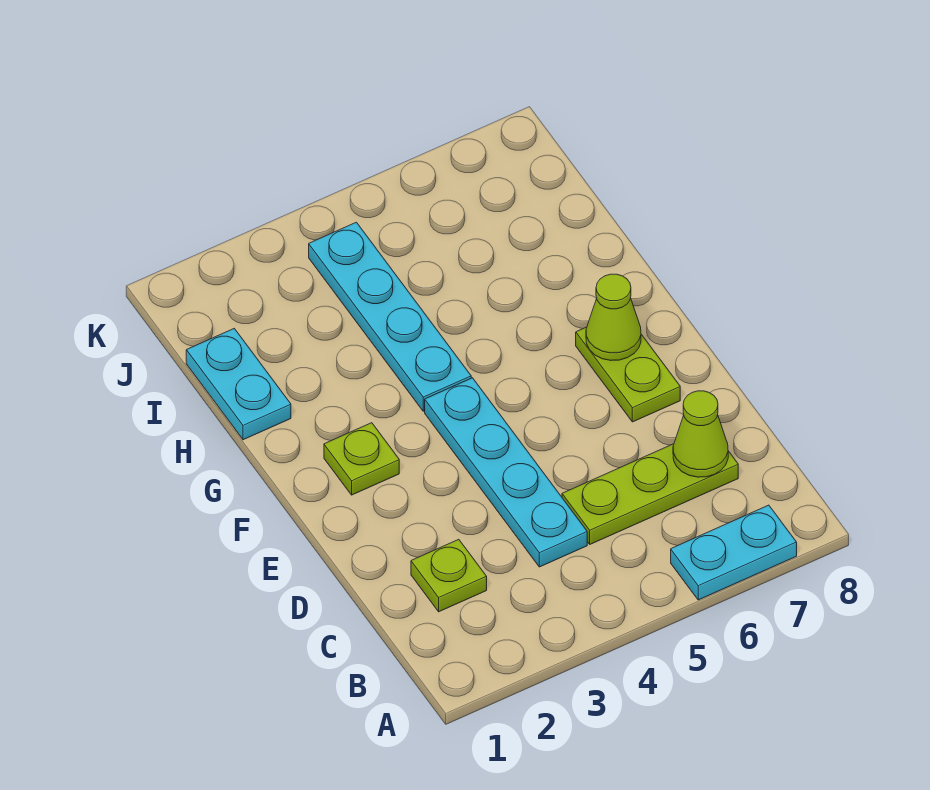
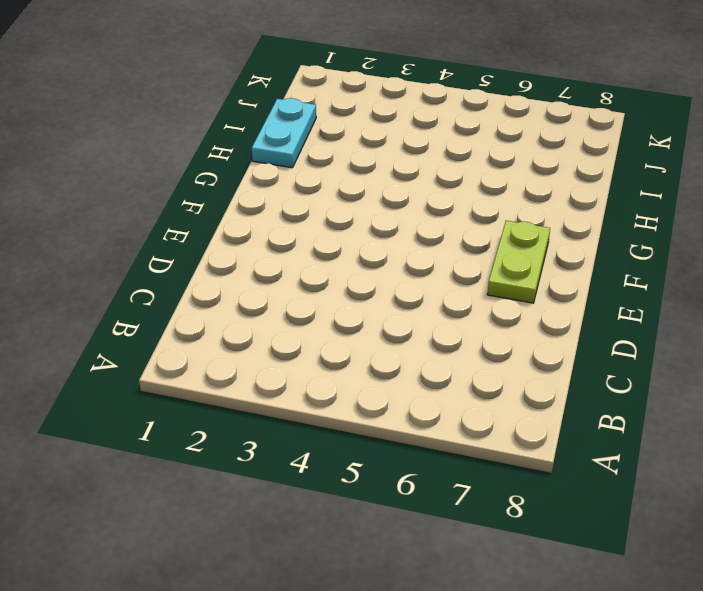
none -> cyan plate A6:A7 level 1
none -> lime plate C2 level 1

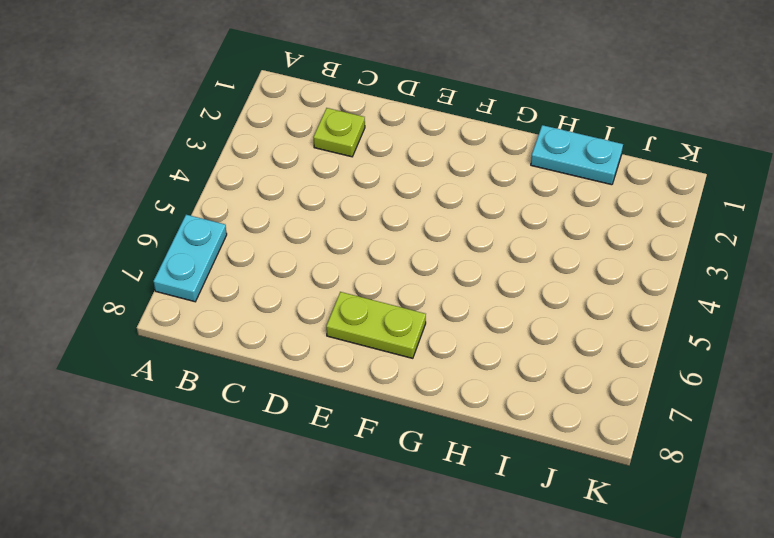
none -> cyan plate C4:F4 level 1
none -> lime plate C5:C7 level 1

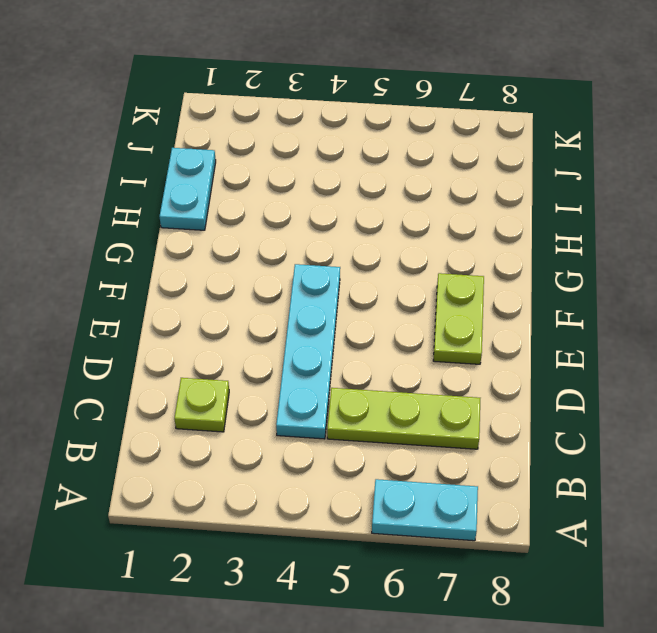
none -> lime plate F2 level 1
none -> cyan plate G4:J4 level 1

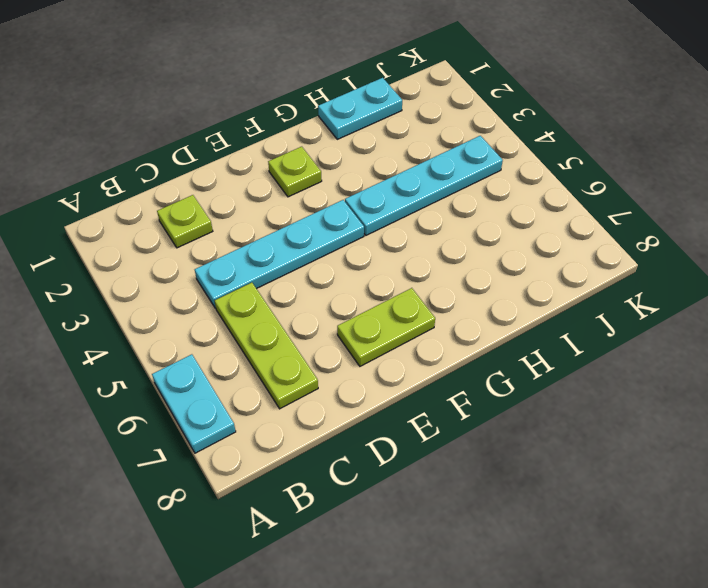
none -> lime cone C7 level 2
none -> lime cone F7 level 2

